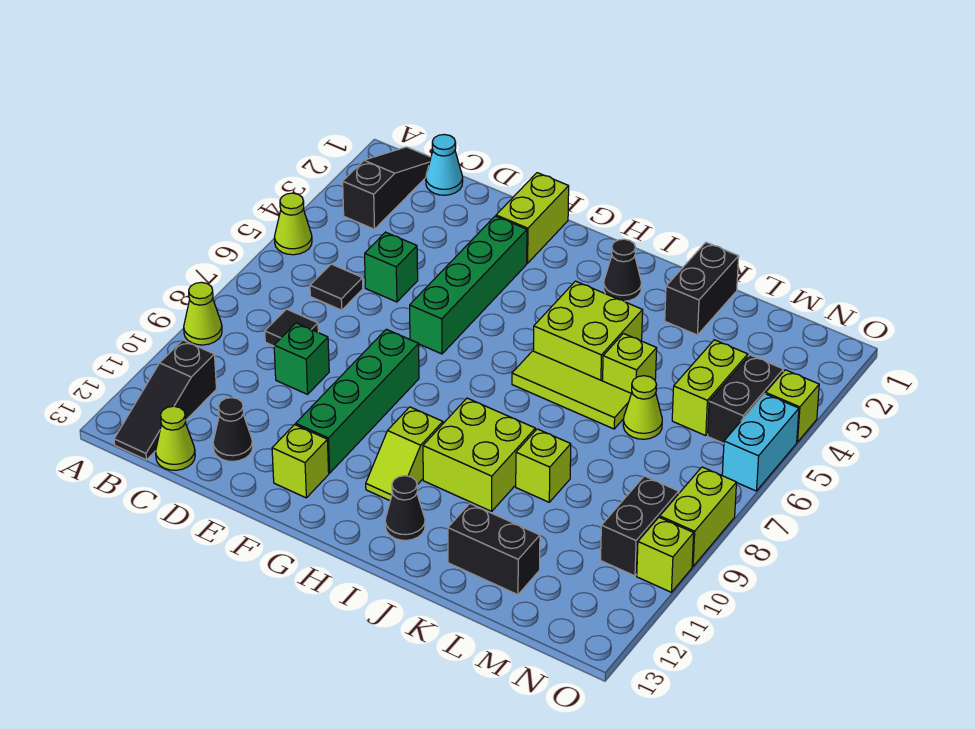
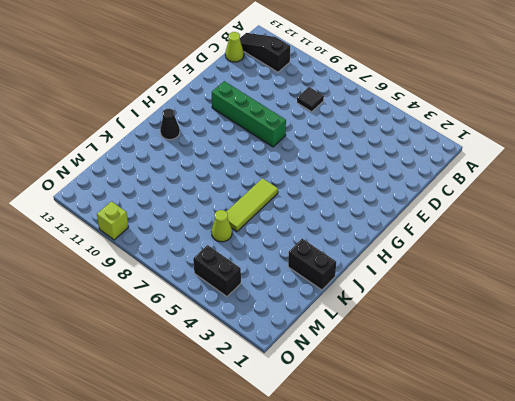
none -> lime cone A5 level 1
none -> lime cone A9 level 1
none -> black slope B1:B3 level 1 top 3
none -> cyan cone C1 level 1

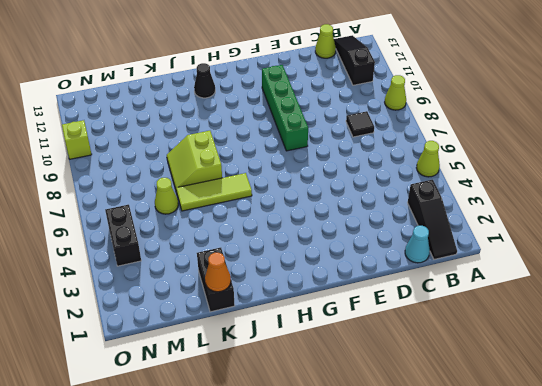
lime slope J7:K8 level 1 top J -> none
orange cone K1 level 2 -> none
none -> black tile C6 level 1
none -> green brick D5 level 1
none -> green brick D9 level 1
none -> black cone D12 level 1

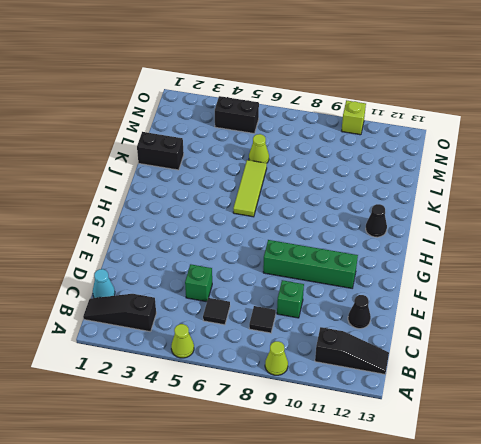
none -> lime cone C13 level 1
none -> lime brick F1:F2 level 1
none -> green brick F3:F6 level 1
none -> lime brick F12 level 1

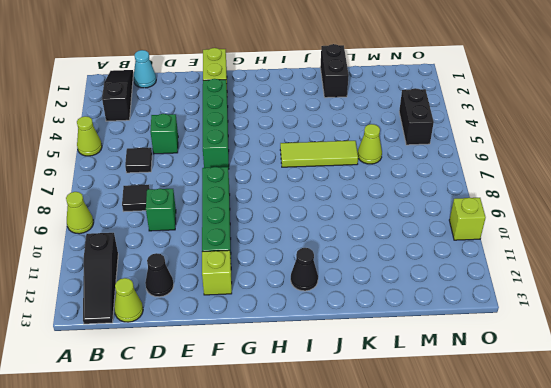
none -> lime slope H10:H11 level 1 top 10
none -> black cone I2 level 1
none -> lime brick I4:J5 level 1
none -> lime brick I9:J10 level 1

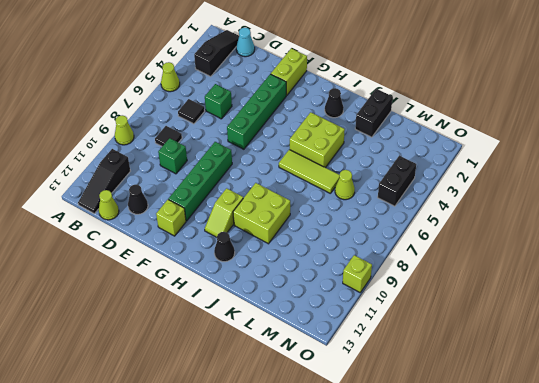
none -> lime brick K5 level 1
none -> lime brick K9 level 1
none -> black brick K12:L12 level 1
none -> lime brick M4:M5 level 1

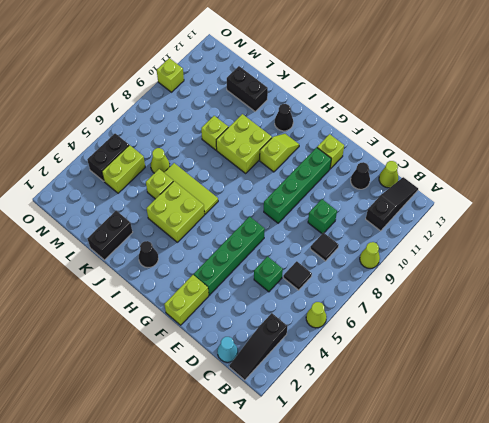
none -> black brick N9:N10 level 1
none -> lime brick O4 level 1
none -> cyan brick O5:O6 level 1
none -> lime brick O8:O9 level 1

